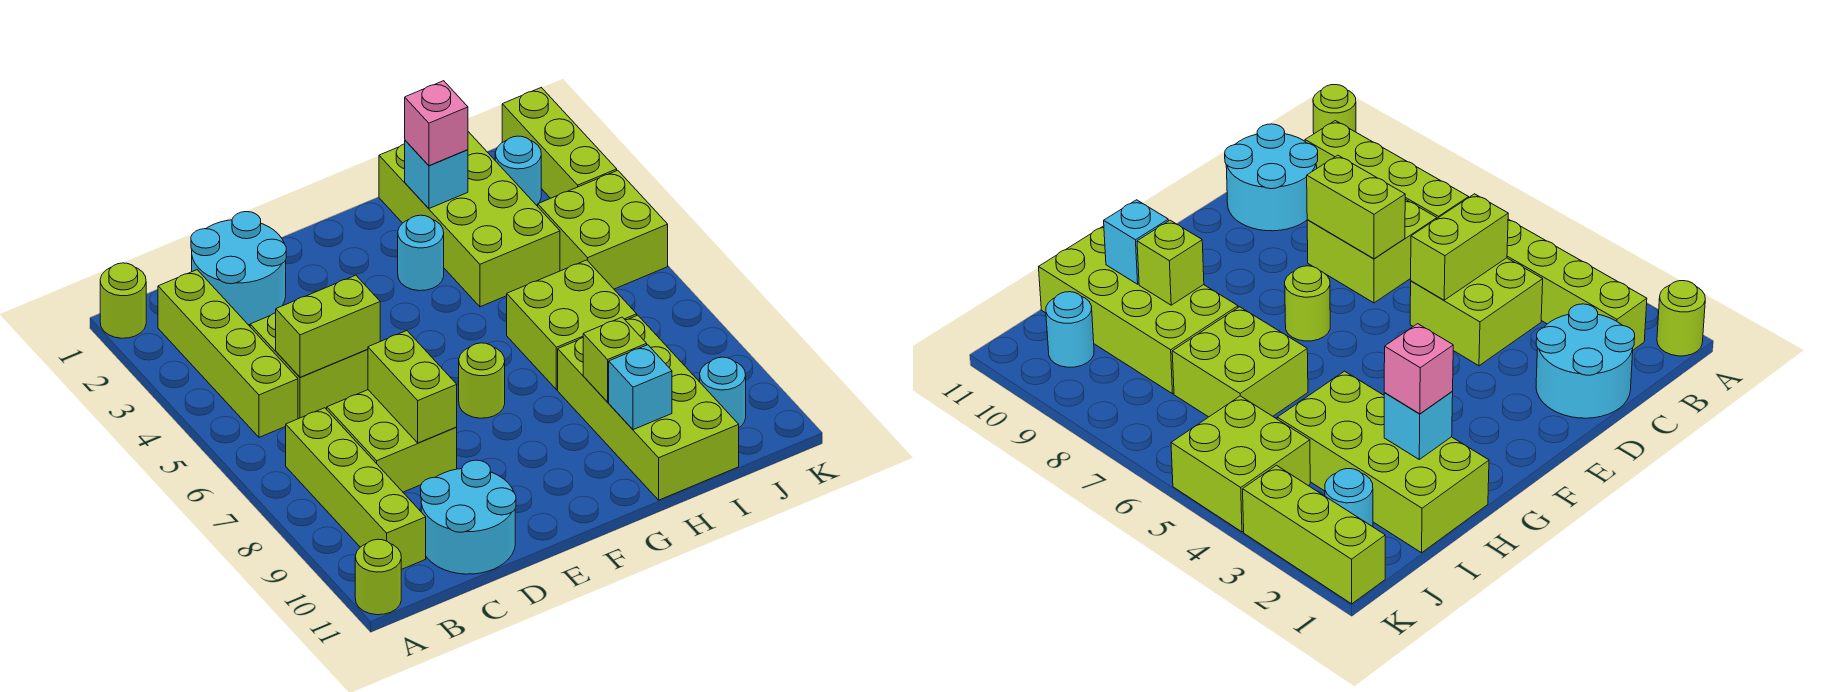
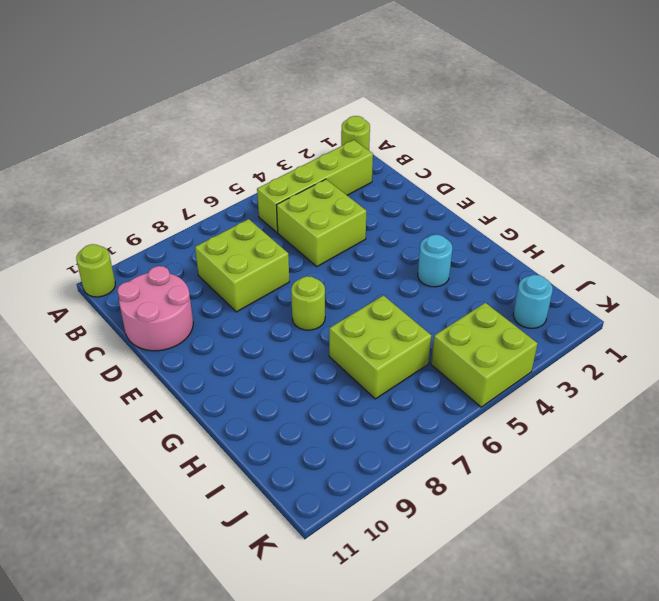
pink round brick C10:D11 level 1 -> cyan round brick C10:D11 level 1
none -> lime brick B7:B10 level 1
none -> cyan round brick C1:D2 level 1
none -> lime brick H1:I4 level 1

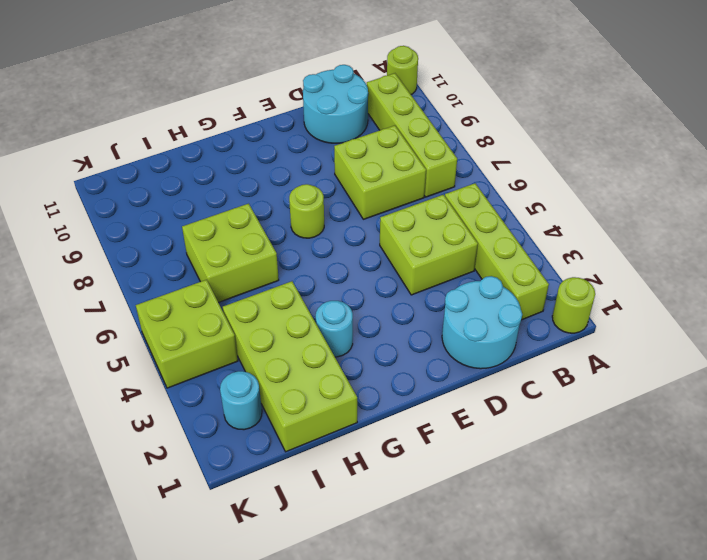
none -> lime brick H8:I11 level 1
none -> cyan round brick J10 level 1
none -> lime brick K1:K3 level 1

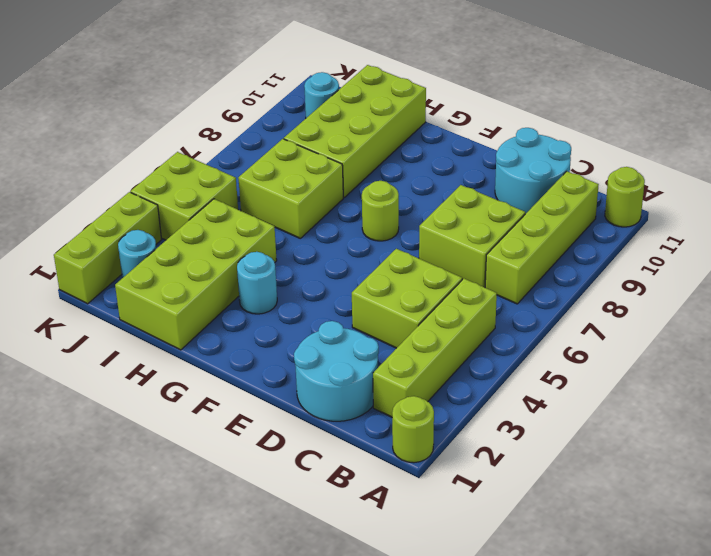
none -> lime brick C5:D5 level 2
none -> lime brick D7:D8 level 2
none -> cyan brick H2 level 2

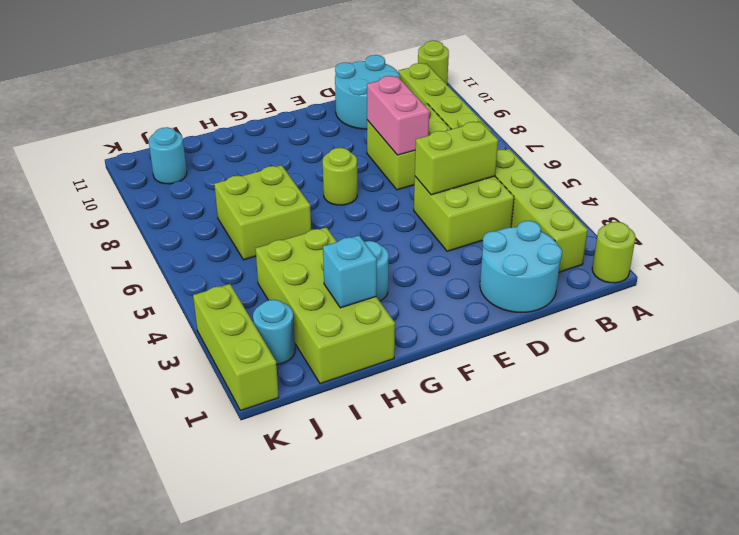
pink brick D7:D8 level 2 -> lime brick D7:D8 level 2
none -> lime brick H8:I11 level 1
none -> lime brick J4:K5 level 1
none -> lime brick H9 level 2

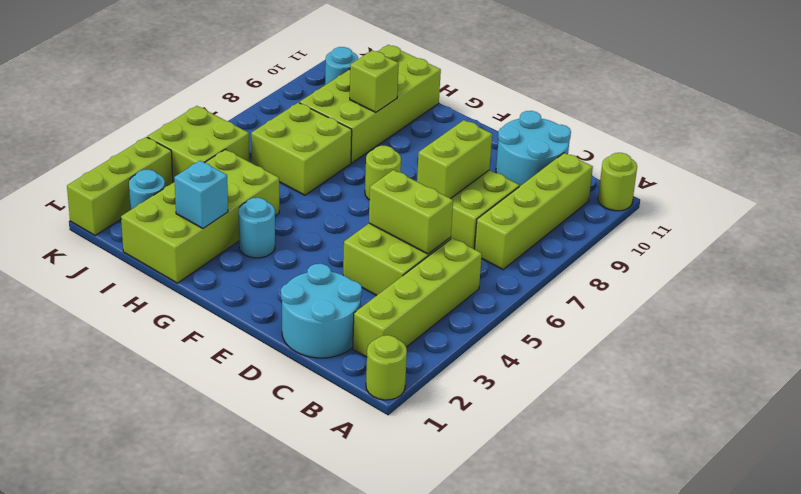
none -> cyan brick H10 level 2
none -> pink brick H2 level 3

